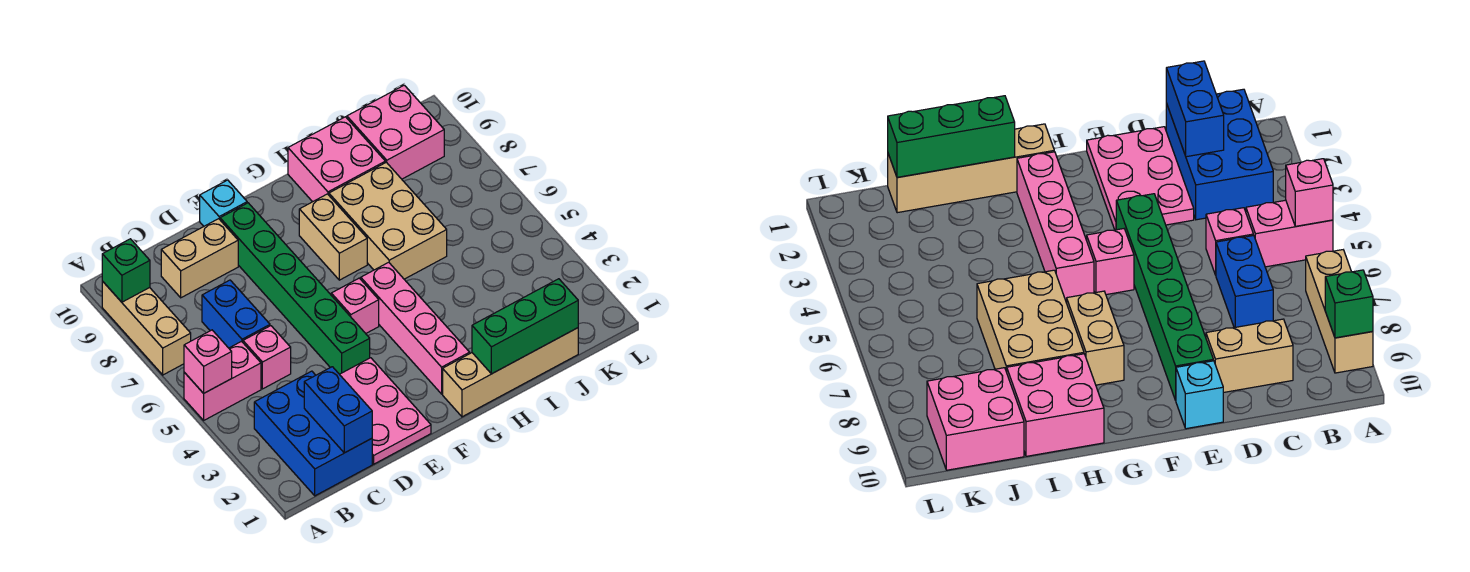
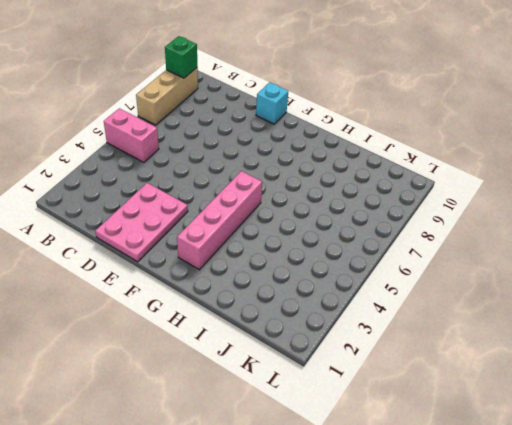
none -> blue brick B1:C3 level 1
none -> pink brick C5 level 1
none -> blue brick C6:C7 level 1

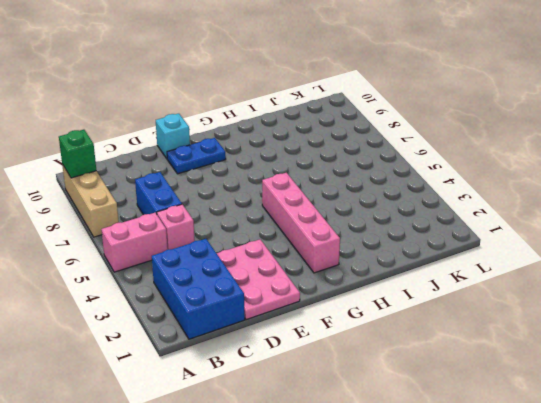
blue plate E9:F9 level 1 -> green brick E4:E9 level 1
none -> tan brick C9:D9 level 1
none -> pink brick F5 level 1
none -> tan brick G1:J1 level 1

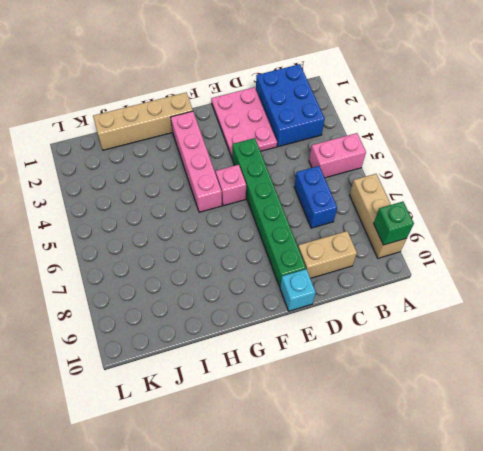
none -> pink brick C5 level 1
none -> tan brick G7:G8 level 1
none -> tan brick H6:I8 level 1

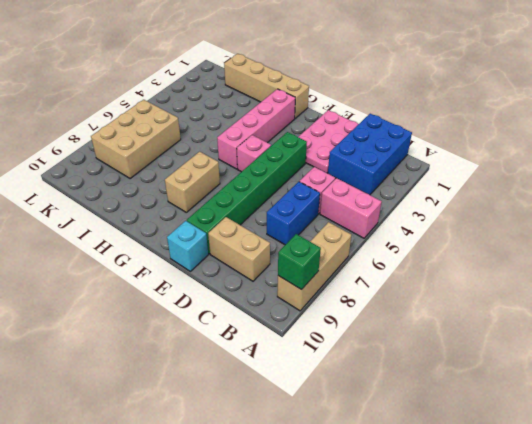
tan brick J6:K8 level 1 -> tan brick H6:I8 level 1
none -> pink brick H9:I10 level 1
none -> pink brick J9:K10 level 1
none -> pink brick A5 level 2

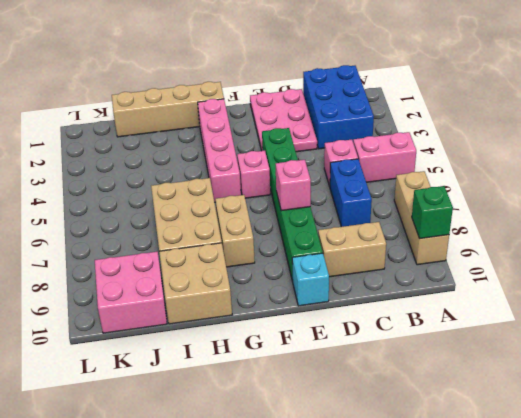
pink brick E7 level 2 -> pink brick A5 level 2
tan brick H9:I10 level 1 -> pink brick H9:I10 level 1
none -> blue brick C1:C2 level 2
none -> green brick H1:J1 level 2

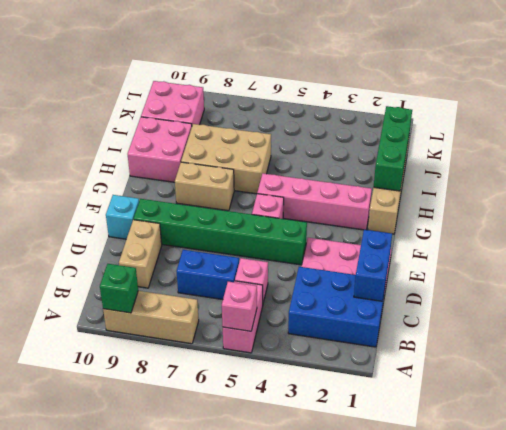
blue brick C1:D1 level 2 -> blue brick C1:C2 level 2

